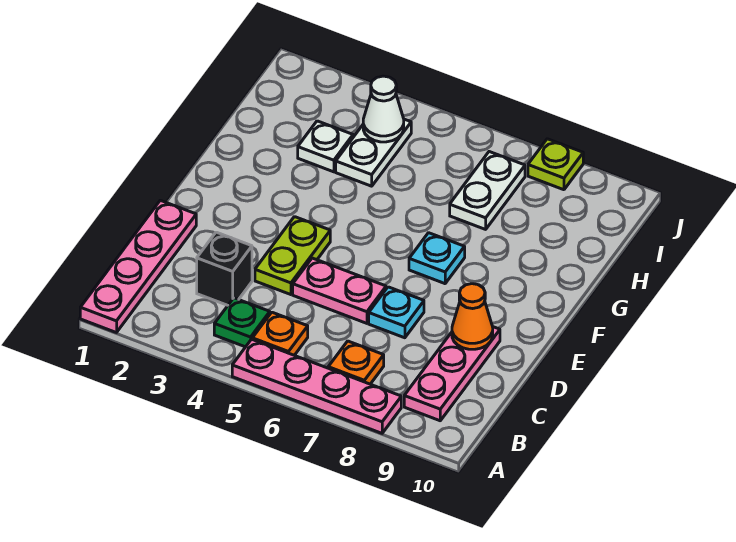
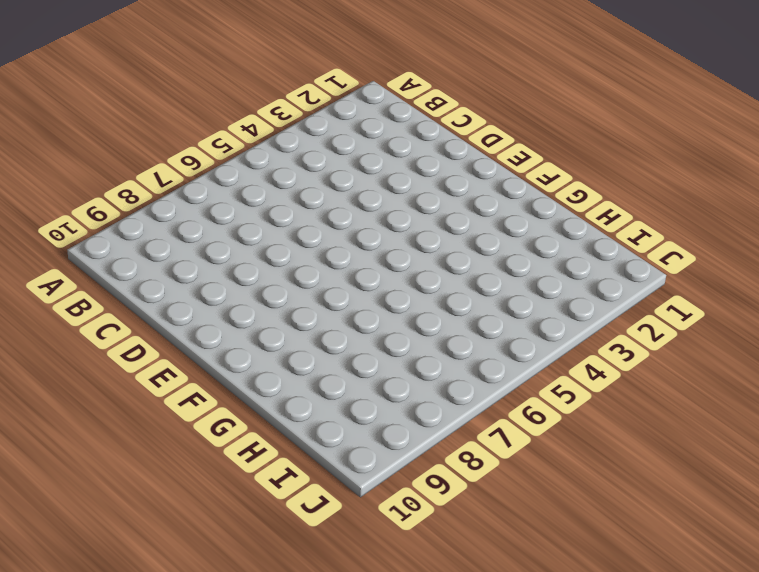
none -> pink plate A1:D1 level 1
none -> pink plate A5:A8 level 1
none -> green plate B4 level 1

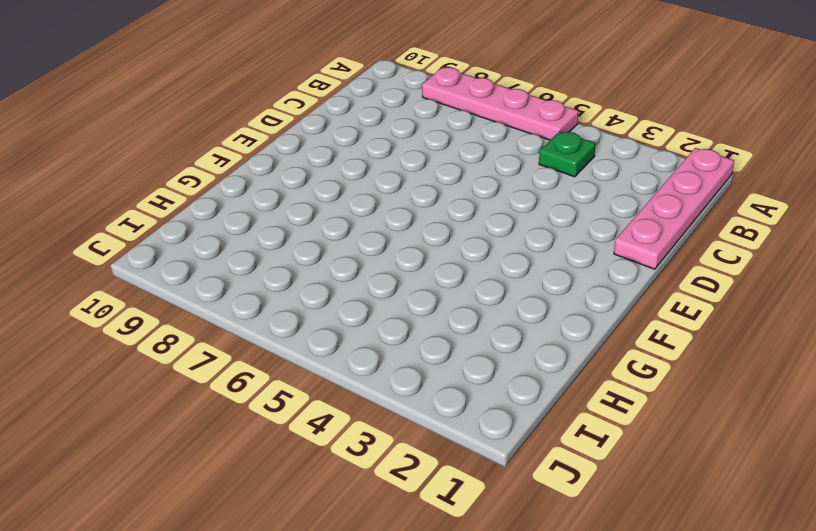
none -> orange plate B5 level 1
none -> orange plate B7 level 1
none -> pink plate B9:D9 level 1

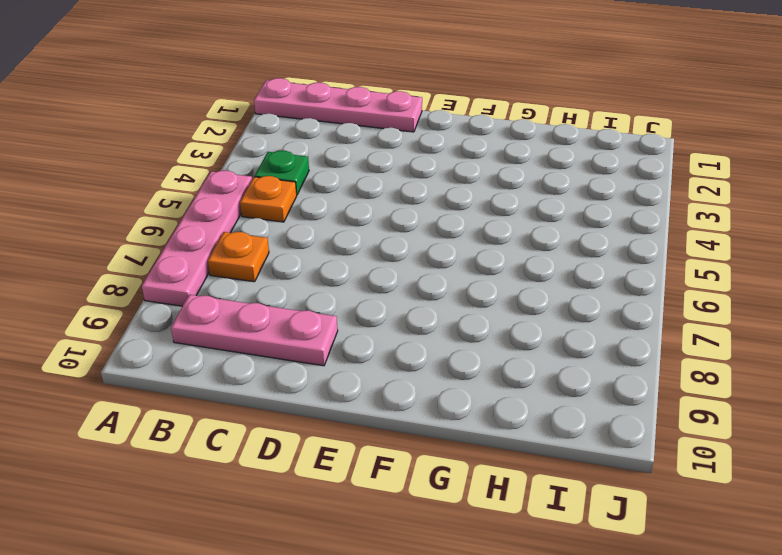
none -> black brick C3 level 1
none -> lime plate D4:E4 level 1
none -> pink plate D5:D6 level 1

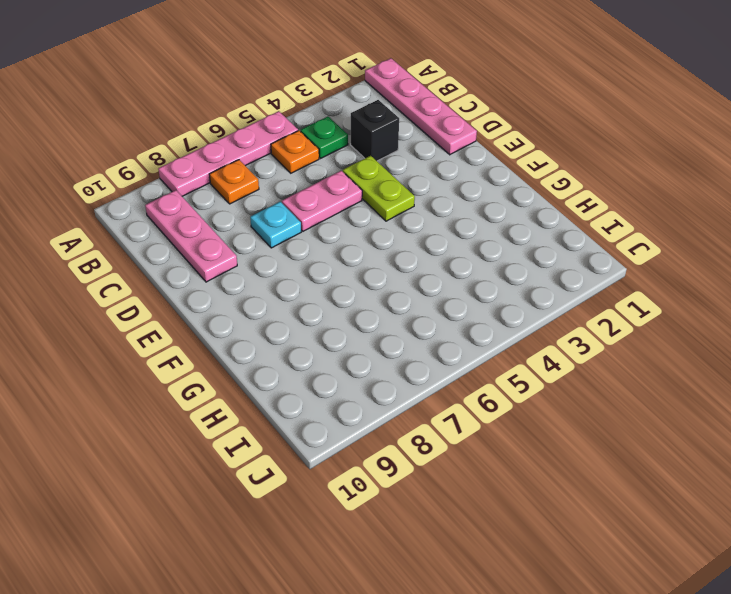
none -> cyan plate F7 level 1
none -> white plate H3 level 1
none -> white plate H4:I4 level 1

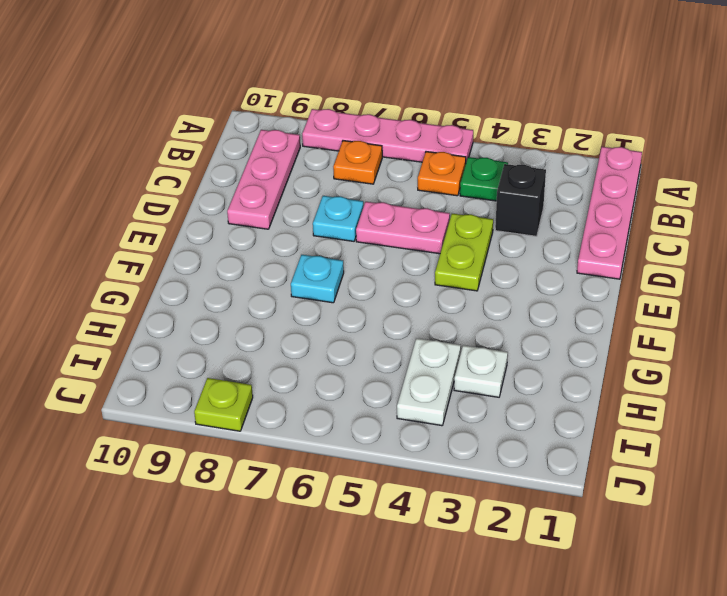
none -> white plate H7:I7 level 1
none -> orange cone D9 level 2
none -> white cone I4 level 2

